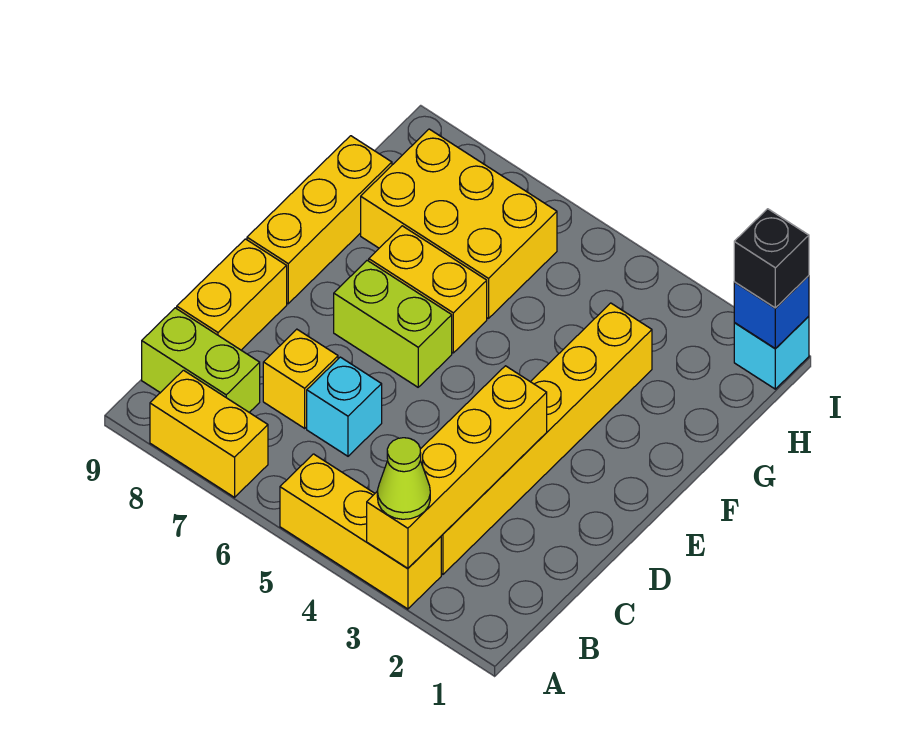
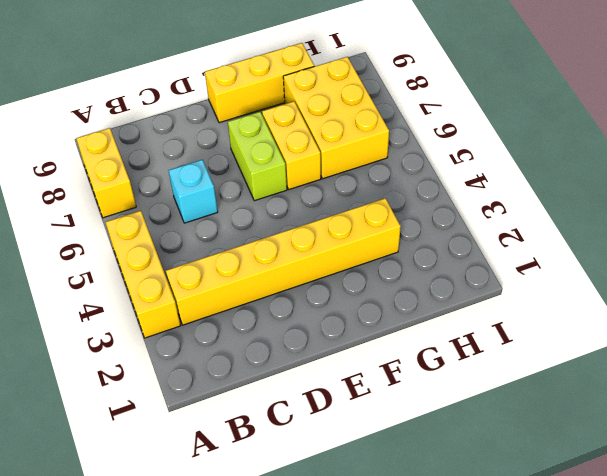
none -> lime brick B8:B9 level 1
none -> yellow brick C7 level 1
none -> yellow brick C9:D9 level 1

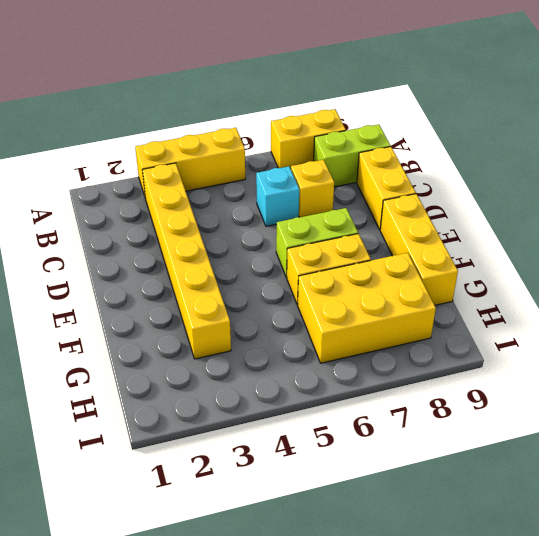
none -> cyan brick I1 level 1
none -> yellow brick A3:D3 level 2
none -> blue brick I1 level 2

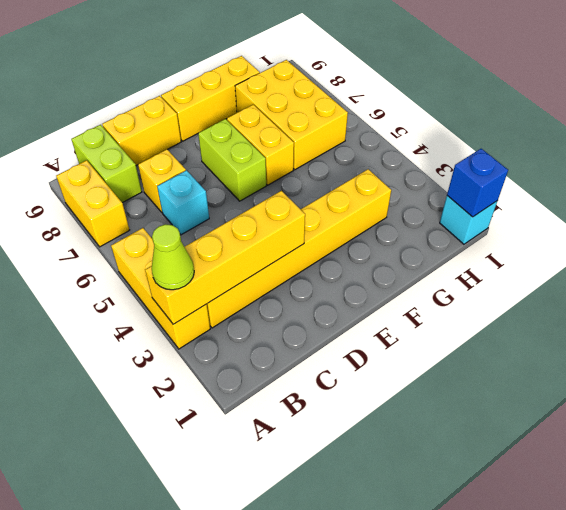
none -> black brick I1 level 3

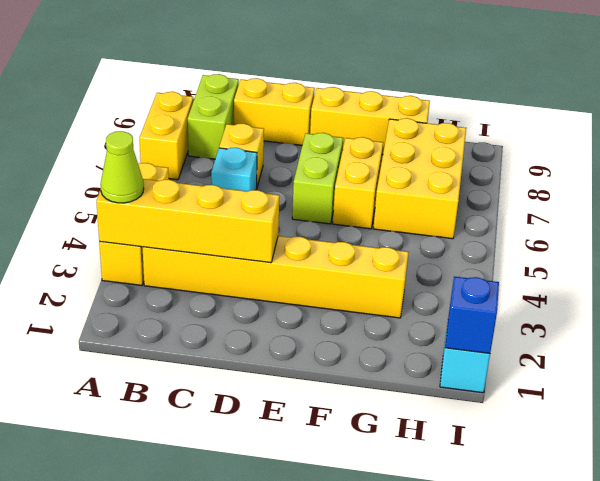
none -> black brick I1 level 3

